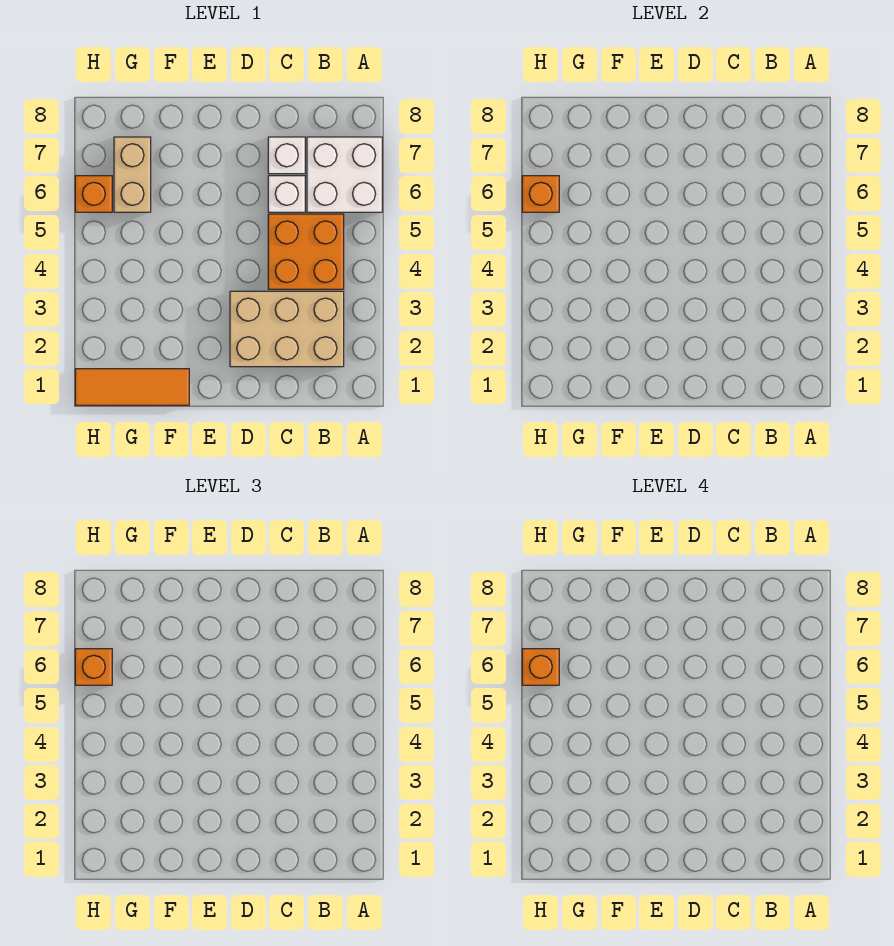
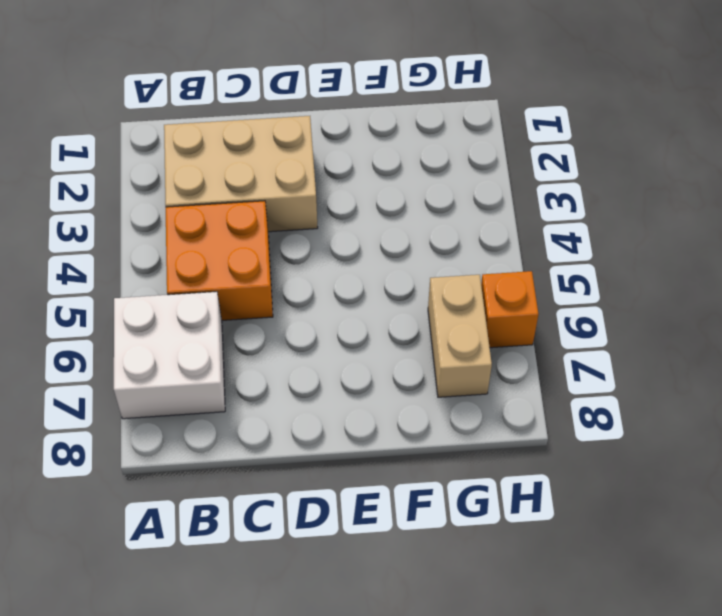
none -> white brick C6 level 1
none -> white brick C7 level 1

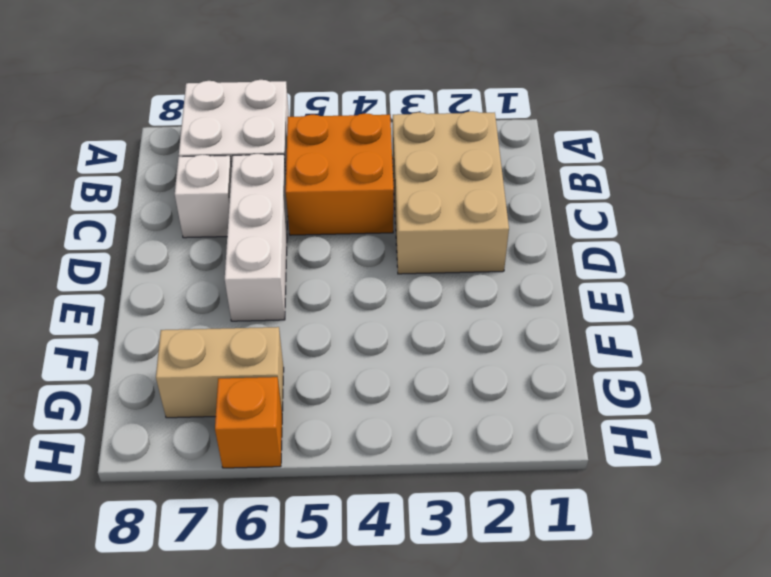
white brick C6:E6 level 1 -> white brick C6 level 1
none -> orange tile F1:H1 level 1
none -> orange brick H6 level 2

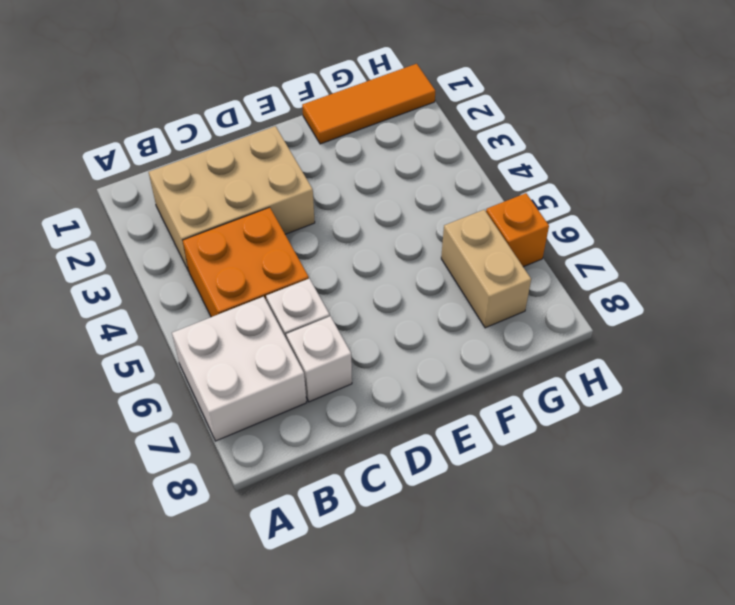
none -> orange brick H6 level 2
none -> orange brick H6 level 3

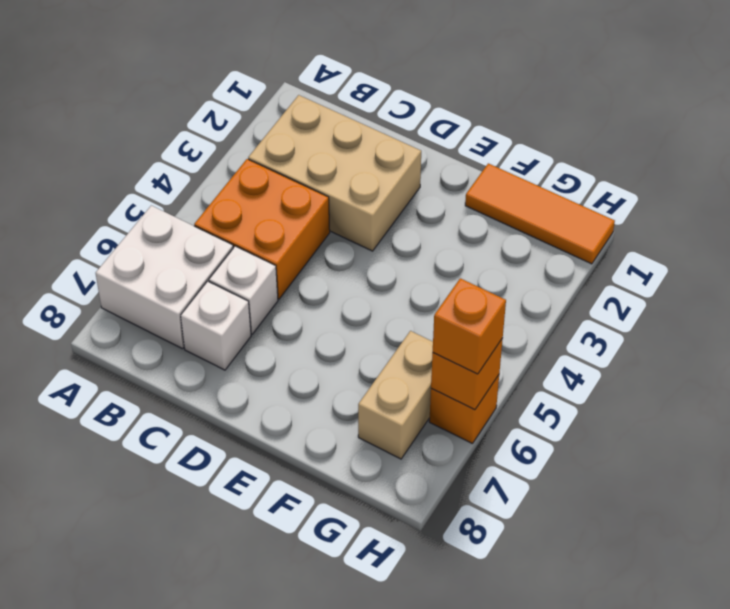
none -> orange brick H6 level 4

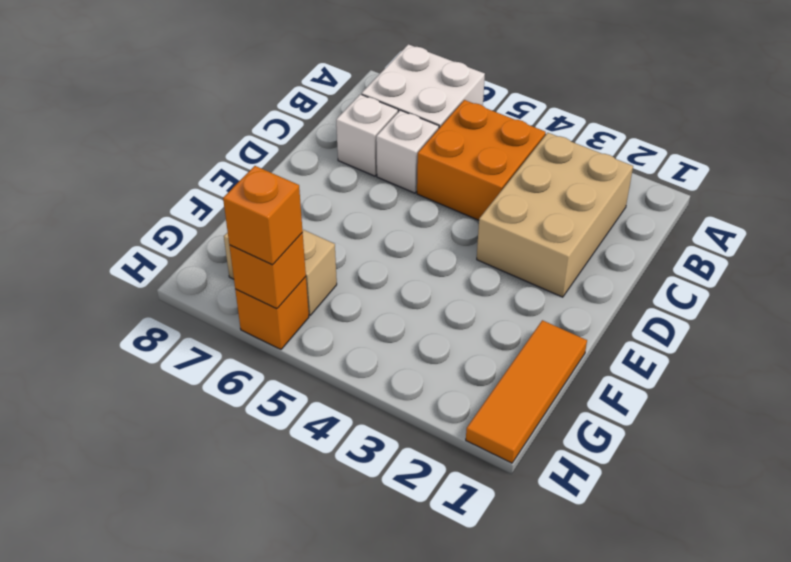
none -> orange brick H6 level 4

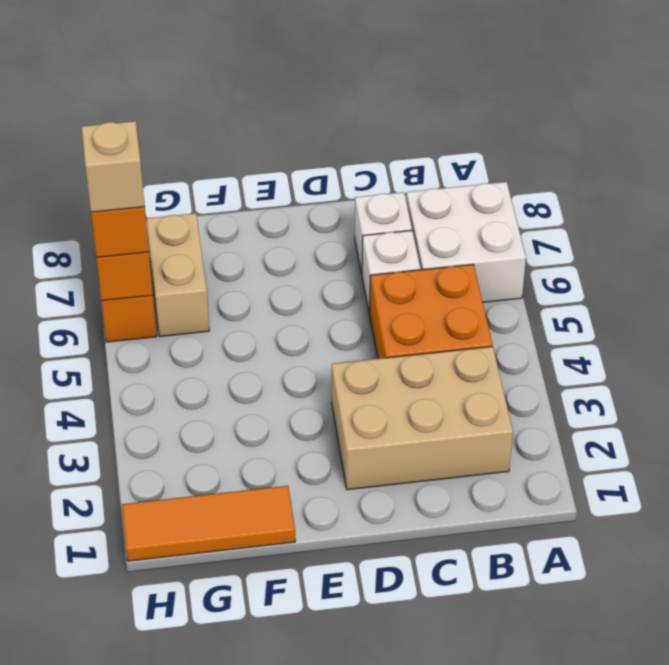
tan brick H6 level 4 -> orange brick H6 level 4

